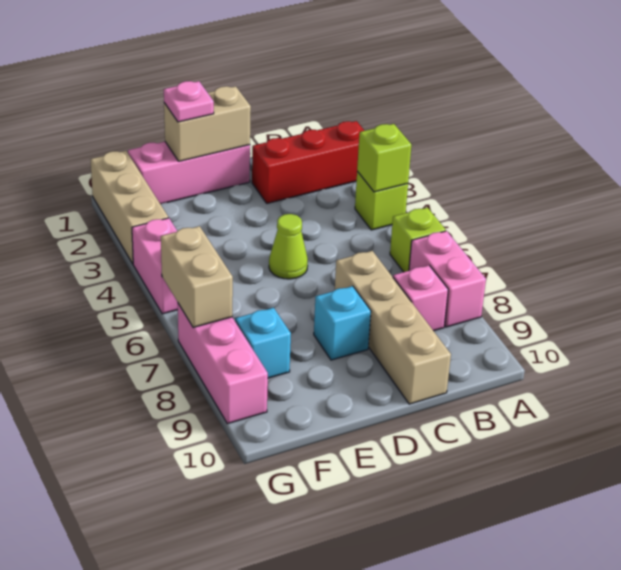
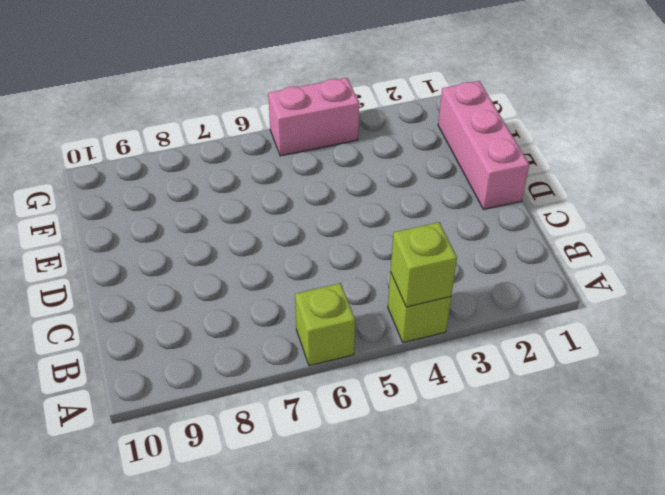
none -> red brick A2:C2 level 1
none -> pink brick A7:A8 level 1
none -> pink brick B8 level 1

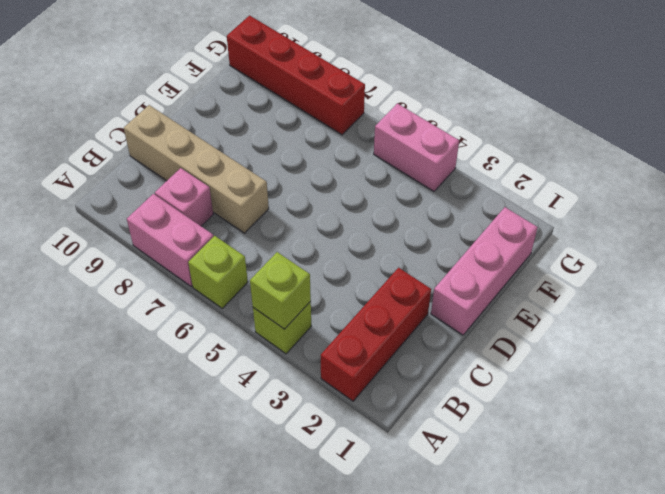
red brick G7:G10 level 1 -> pink brick G7:G9 level 1
none -> lime cone D5 level 1
none -> cyan brick D8 level 1
none -> cyan brick F8 level 1

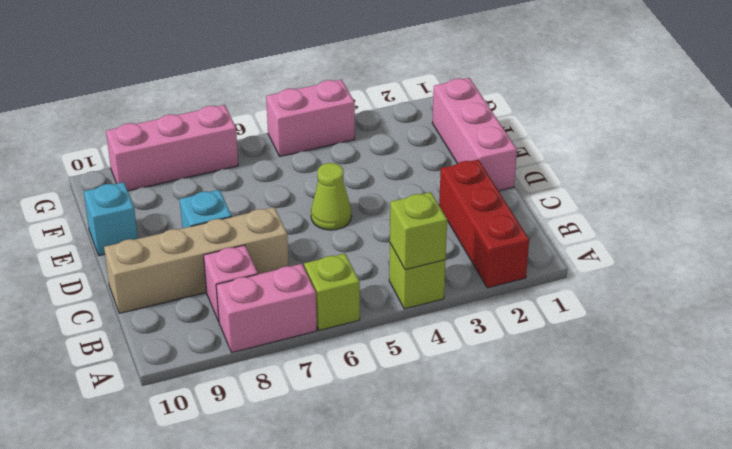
cyan brick E10 level 1 -> cyan brick F8 level 1
none -> tan brick G1:G3 level 1
none -> tan brick D1:E1 level 2
none -> tan brick G6:G7 level 2

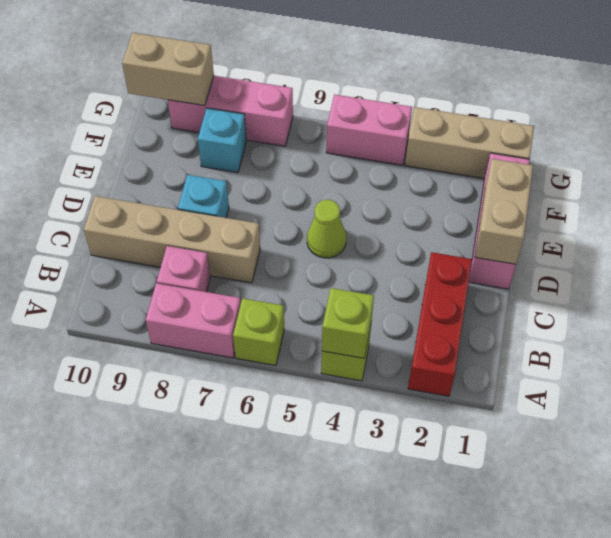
tan brick G9:G10 level 2 -> tan brick G6:G7 level 2
none -> pink plate E1 level 3

